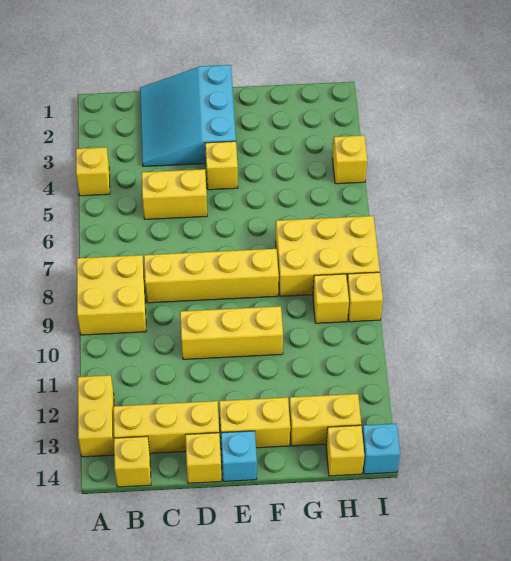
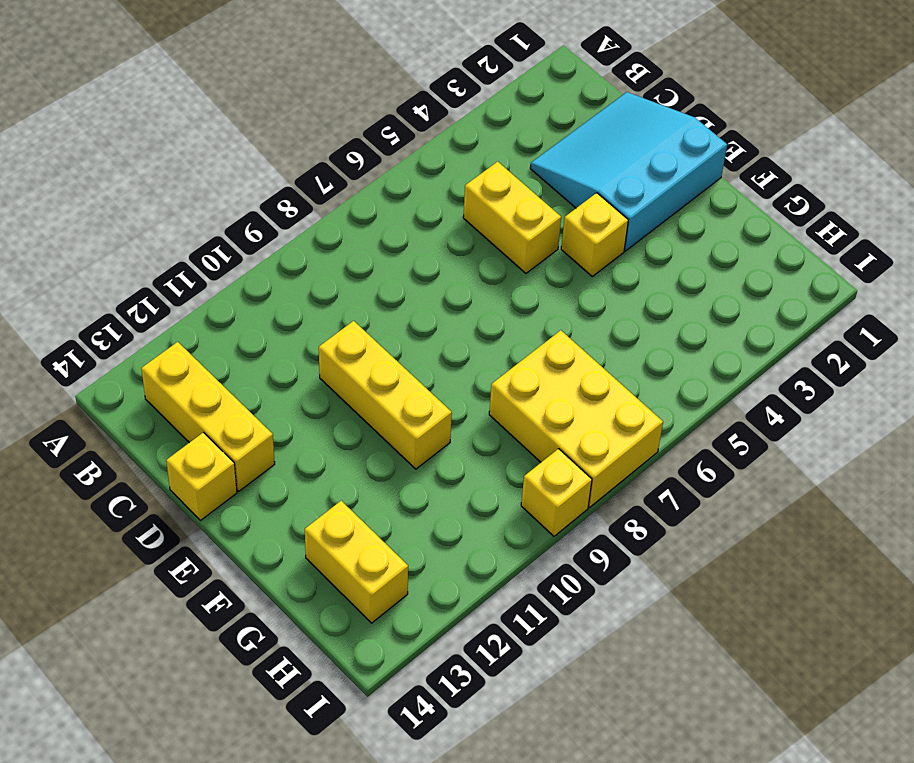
none -> yellow brick A4 level 1
none -> yellow brick A8:B9 level 1
none -> yellow brick A12:A13 level 1

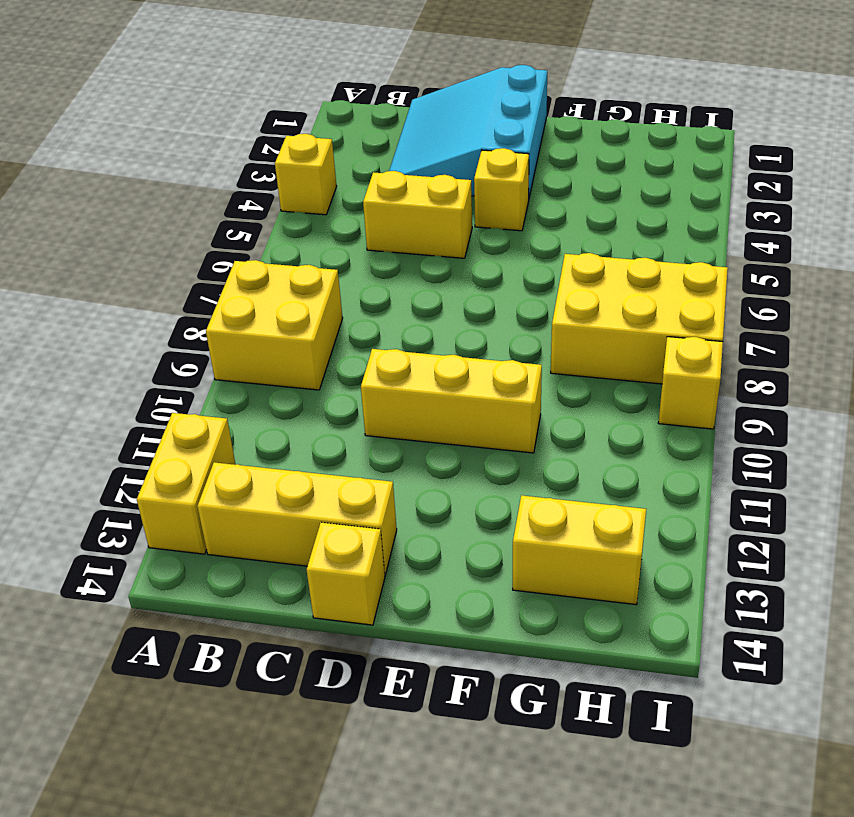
none -> yellow brick B14 level 1
none -> yellow brick C8:F8 level 1
none -> yellow brick E13:F13 level 1

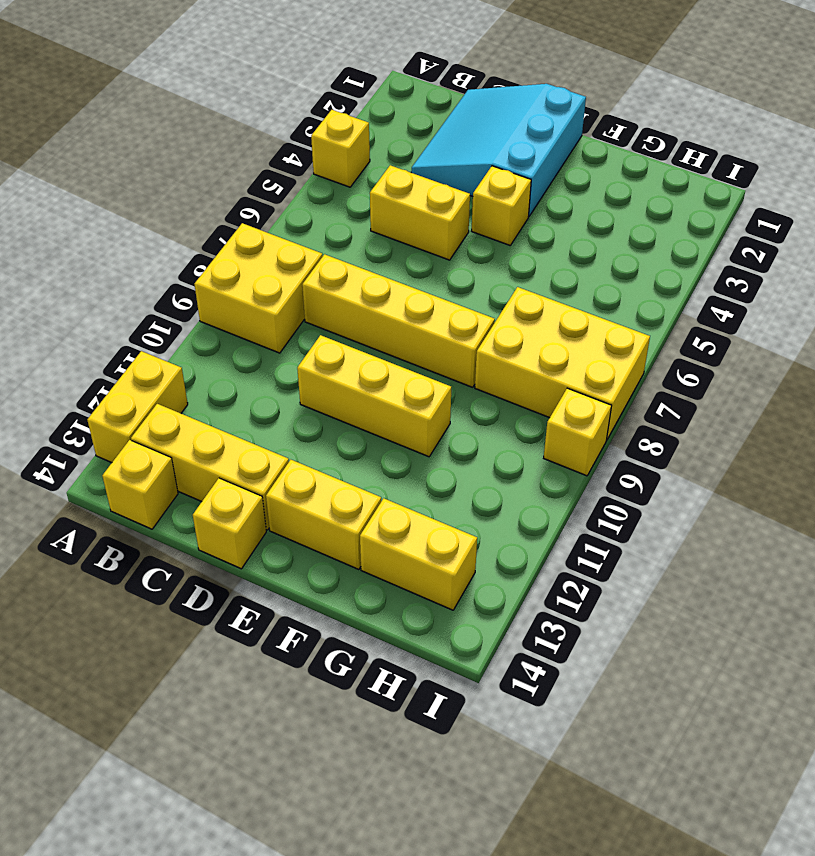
none -> cyan brick E14 level 1
none -> yellow brick H9 level 1
none -> yellow brick H14 level 1

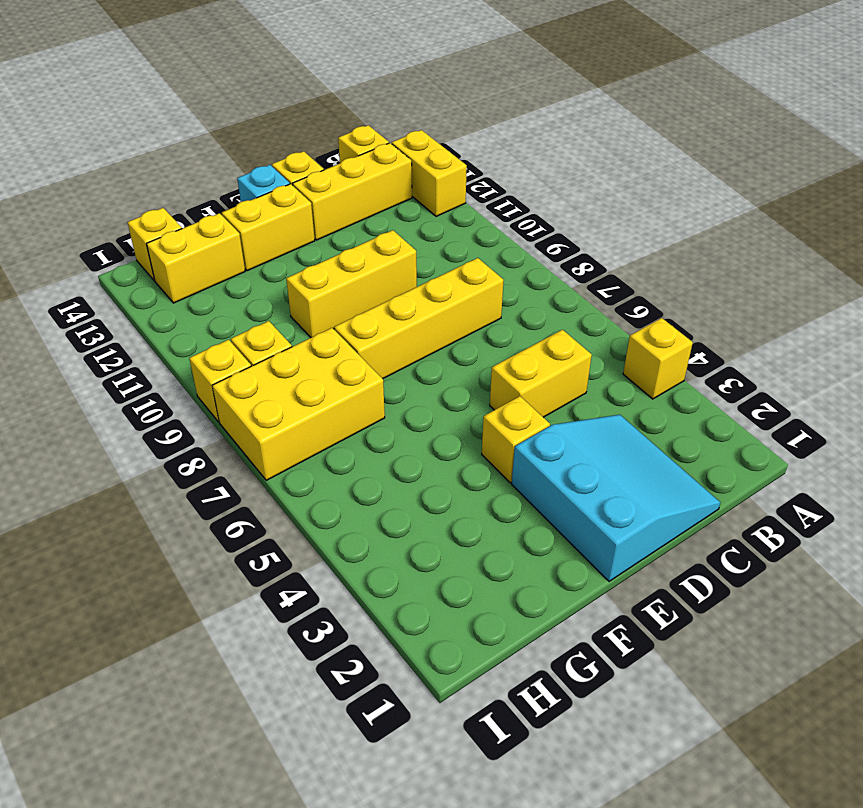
none -> yellow brick A8:B9 level 1
none -> yellow brick I4 level 1
none -> cyan brick I14 level 1

